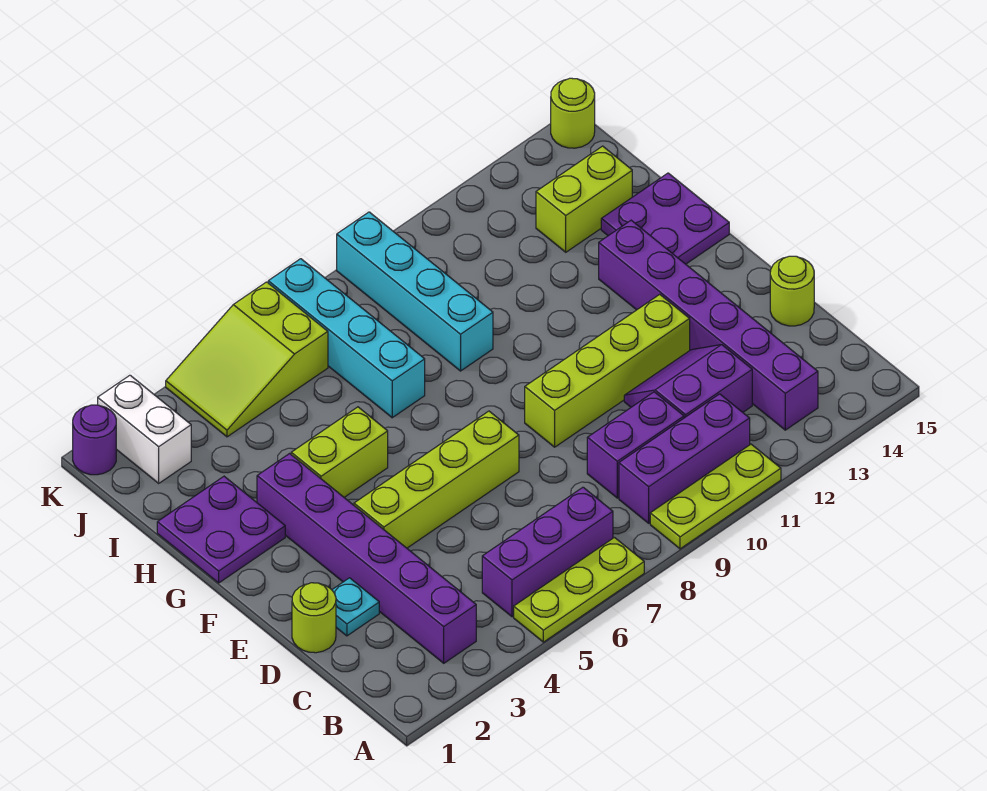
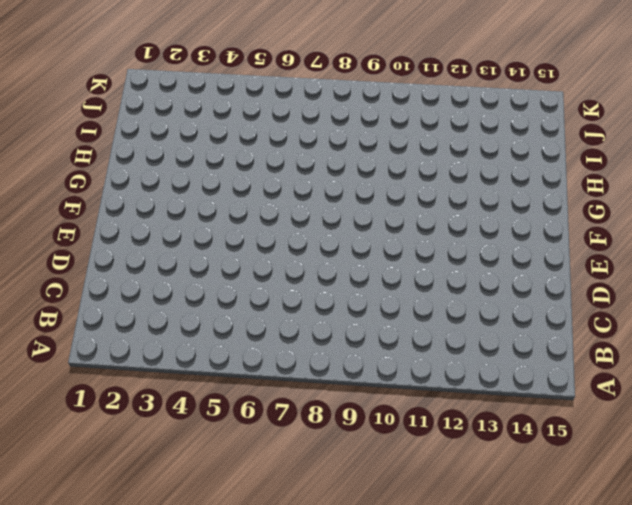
none -> lime plate A5:A7 level 1
none -> lime plate A9:A11 level 1
none -> purple brick B3:G3 level 1

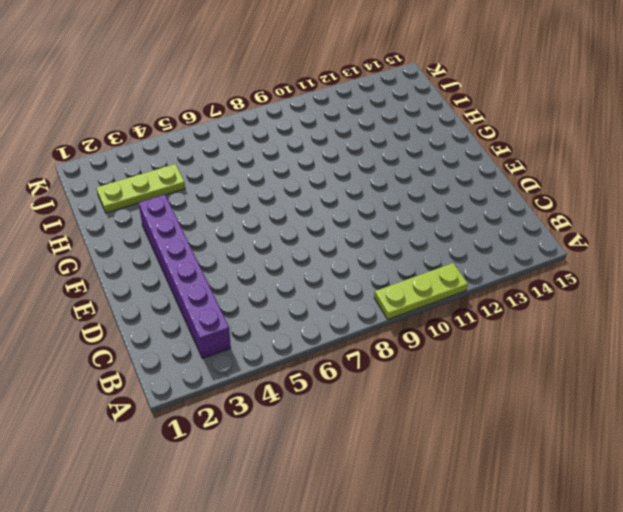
lime plate I2:I4 level 1 -> lime plate A5:A7 level 1
none -> purple brick B5:B7 level 1
none -> purple brick B9:B11 level 1
none -> purple brick B13:G13 level 1

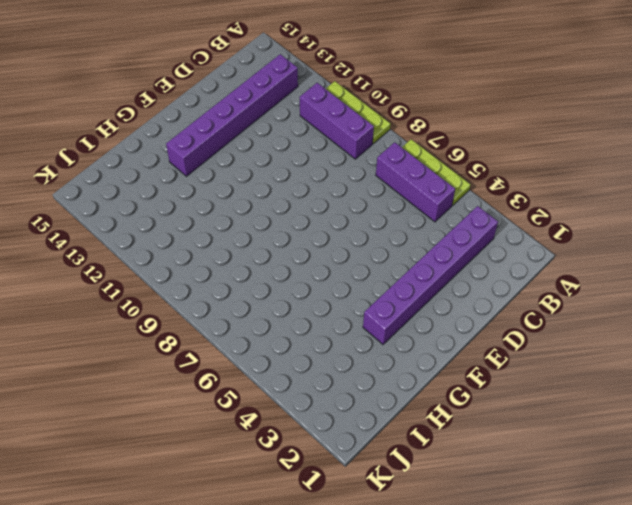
none -> purple brick C9:C10 level 1
none -> purple slope C11:D12 level 1 top C
none -> lime round brick D1 level 1

